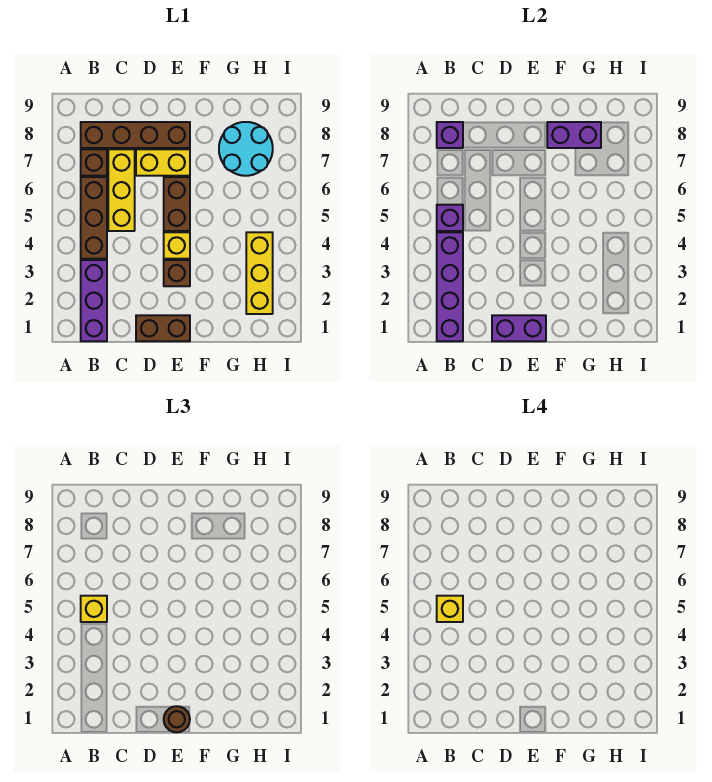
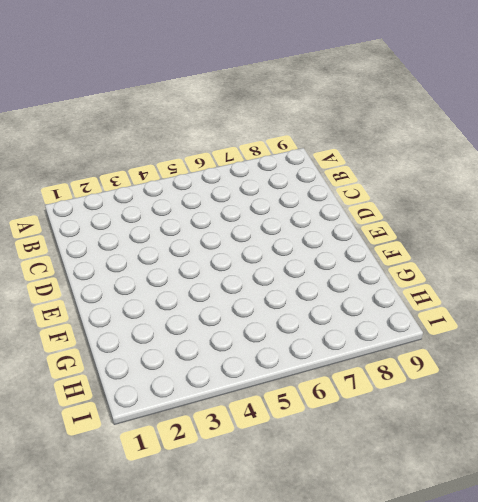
none -> purple brick B1:B3 level 1
none -> brown brick B4:B6 level 1
none -> brown brick B7 level 1

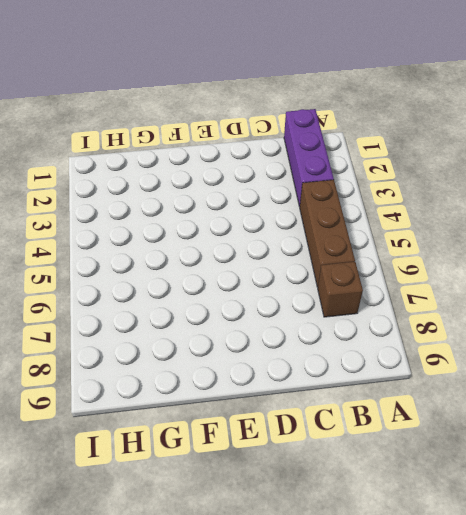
none -> brown brick B8:E8 level 1
none -> yellow brick C5:C7 level 1
none -> brown brick D1:E1 level 1

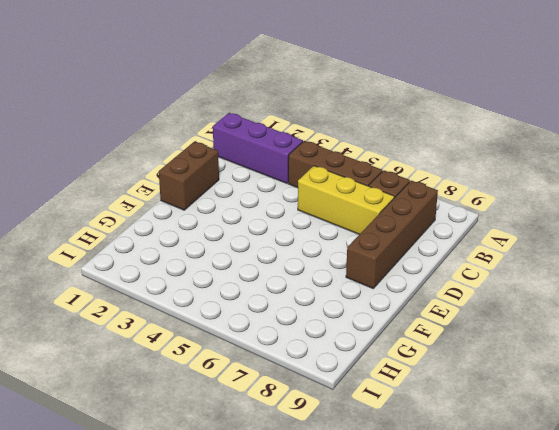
none -> yellow brick D7:E7 level 1
none -> brown brick E3 level 1
none -> yellow brick E4 level 1

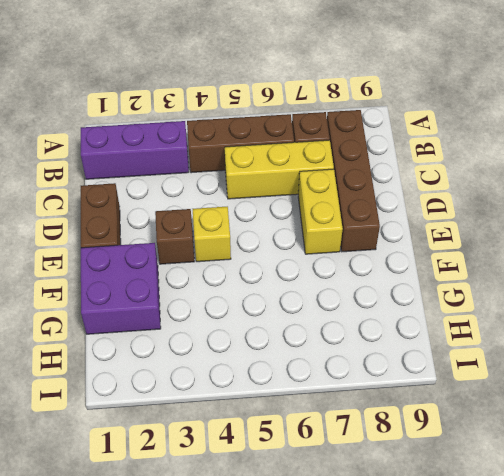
purple brick F1:G2 level 1 -> none
none -> brown brick E5:E6 level 1
none -> cyan round brick G7:H8 level 1
none -> yellow brick H2:H4 level 1

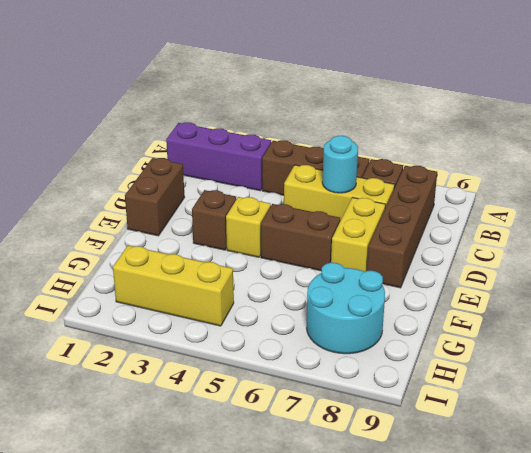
cyan round brick C6 level 2 -> none
none -> purple brick B1:B4 level 2
none -> purple brick B5 level 2
none -> purple brick B8 level 2

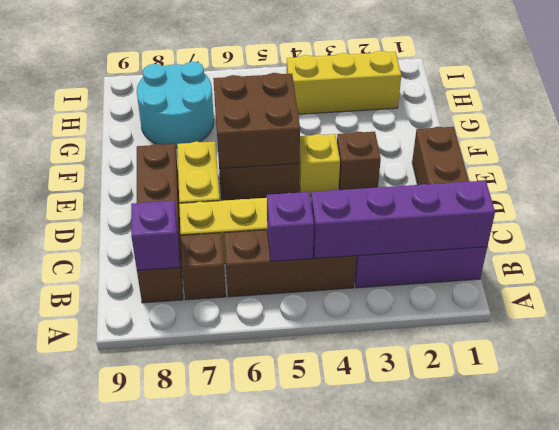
brown brick E5:F6 level 2 -> none
none -> purple brick D1:E1 level 2
none -> purple brick F8:G8 level 2
none -> yellow brick B5 level 3

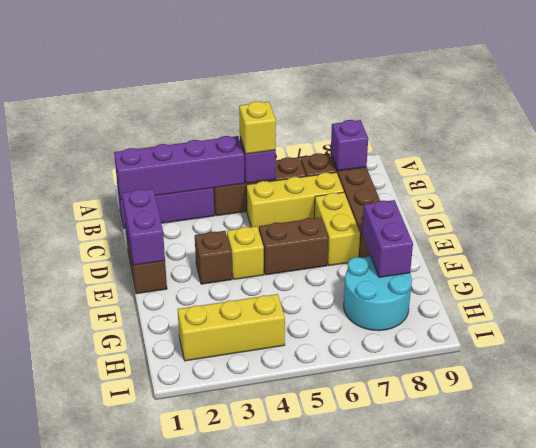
none -> brown round brick E1 level 3
none -> yellow brick B5 level 4

